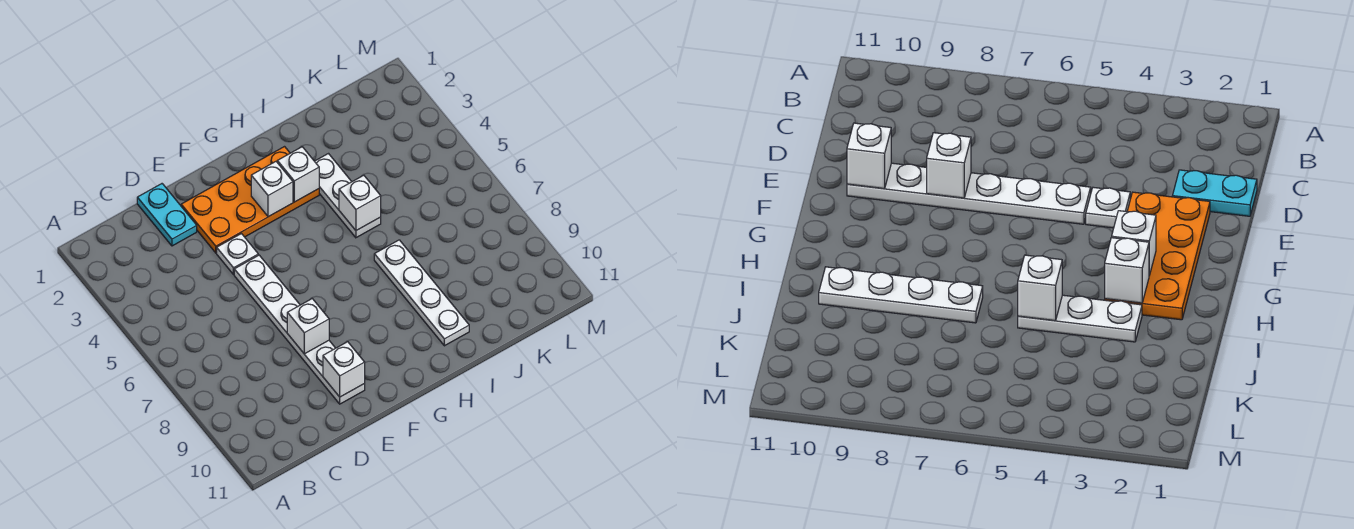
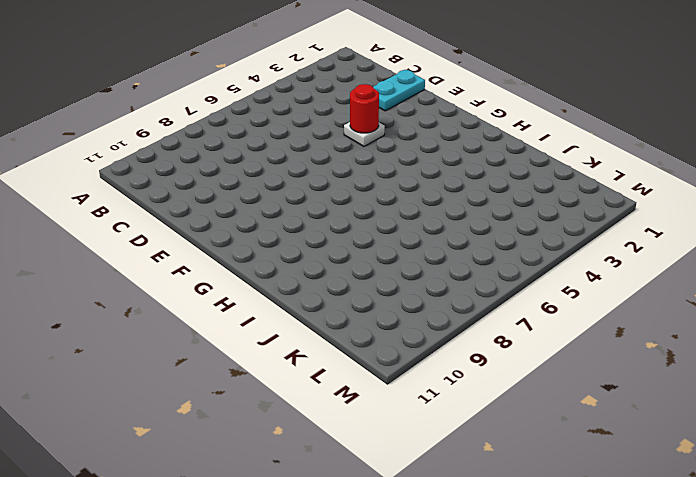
red round brick E4 level 2 -> none
none -> orange plate E2:H3 level 1
none -> white plate E5:E10 level 1

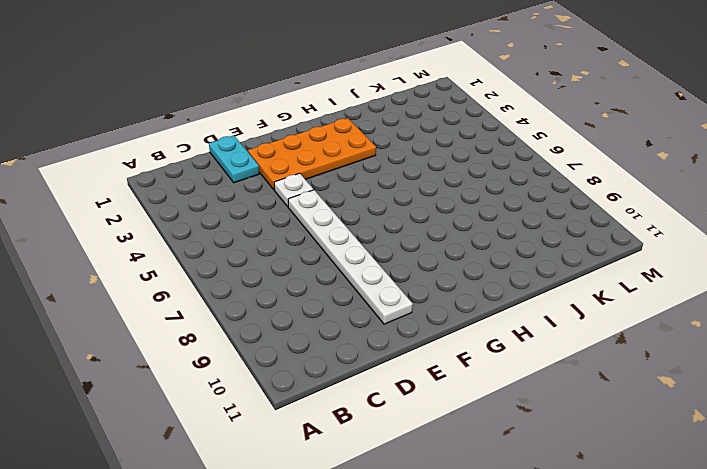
none -> white plate I3:I5 level 1
none -> white plate I7:I10 level 1

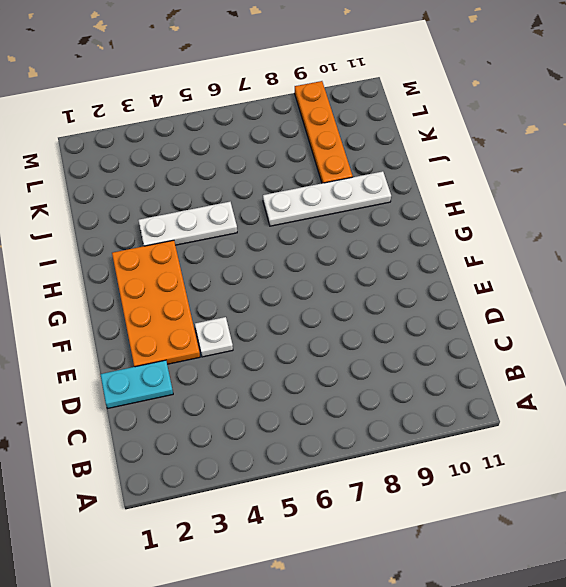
orange plate J9:M9 level 1 -> none
none -> white plate E5:E10 level 1
none -> white brick E8 level 2

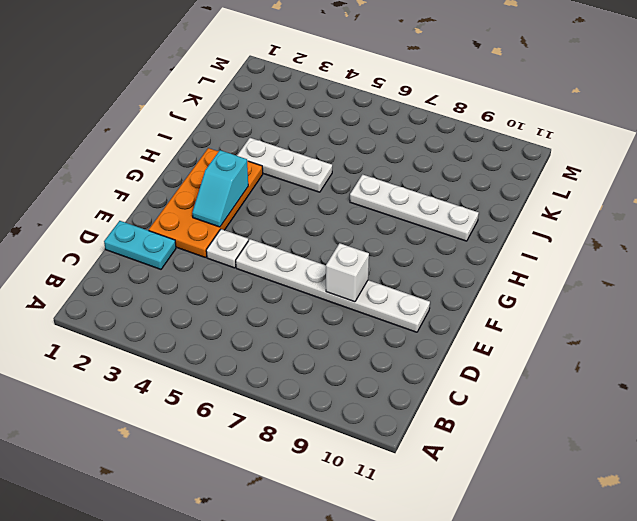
cyan slope F3:G3 level 2 top G -> white brick G3 level 2
none -> white brick E10 level 2
none -> white brick H3 level 2

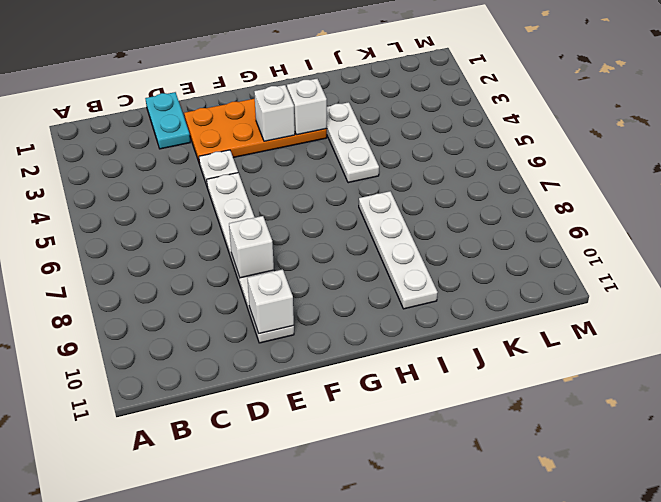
none -> white brick I5 level 2

